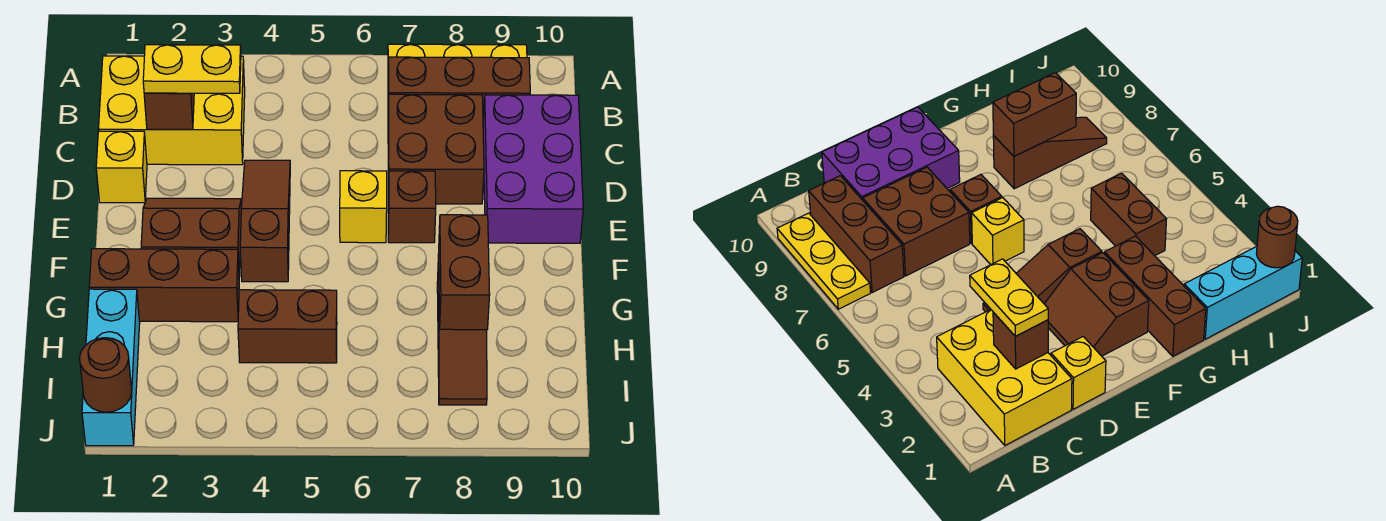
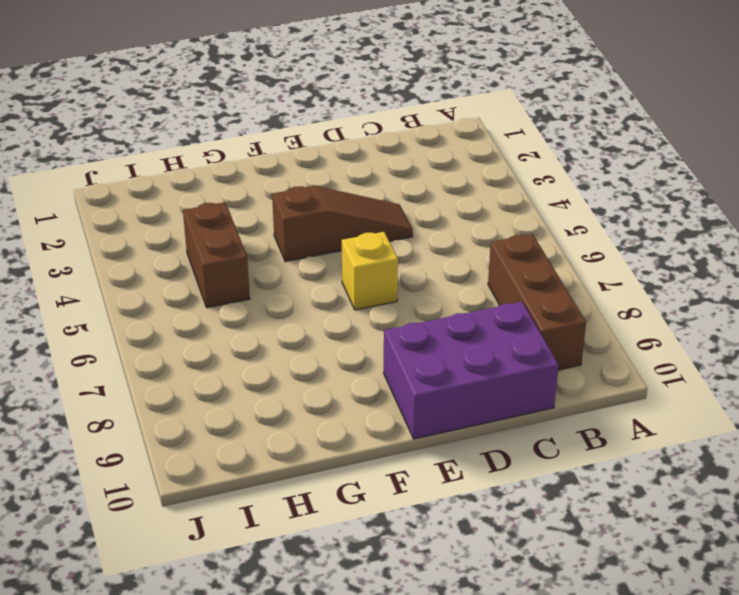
none -> yellow plate A7:A9 level 1
none -> yellow brick B1:C3 level 1
none -> brown brick C7:D8 level 1

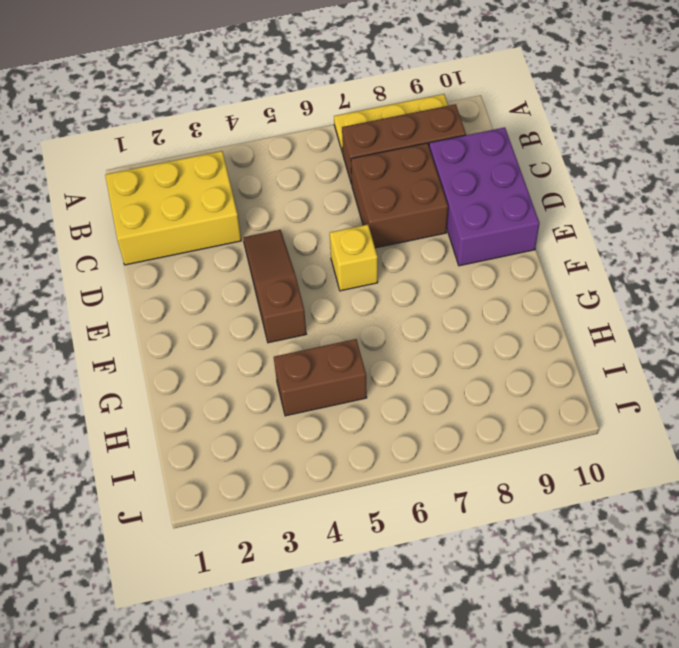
none -> yellow brick D1 level 1
none -> brown slope E2:F3 level 1 top F
none -> brown brick E7 level 1

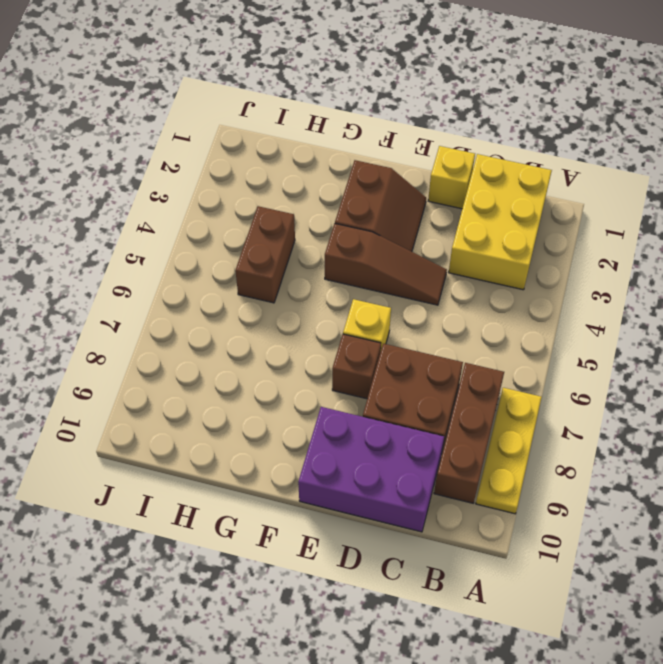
none -> brown brick G1:G3 level 1
none -> brown slope G8:I8 level 1 top G
none -> cyan brick H1:J1 level 1

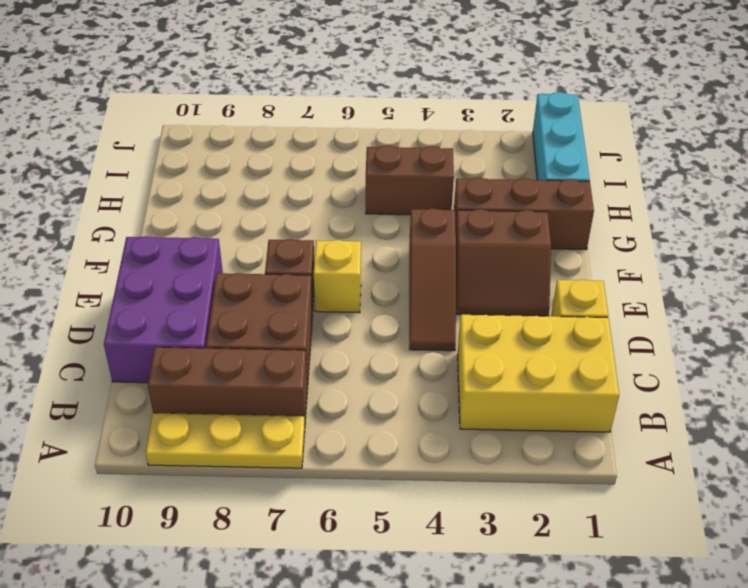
none -> brown slope G8:I8 level 1 top G
none -> brown brick C2 level 2
none -> brown brick G8:H8 level 2

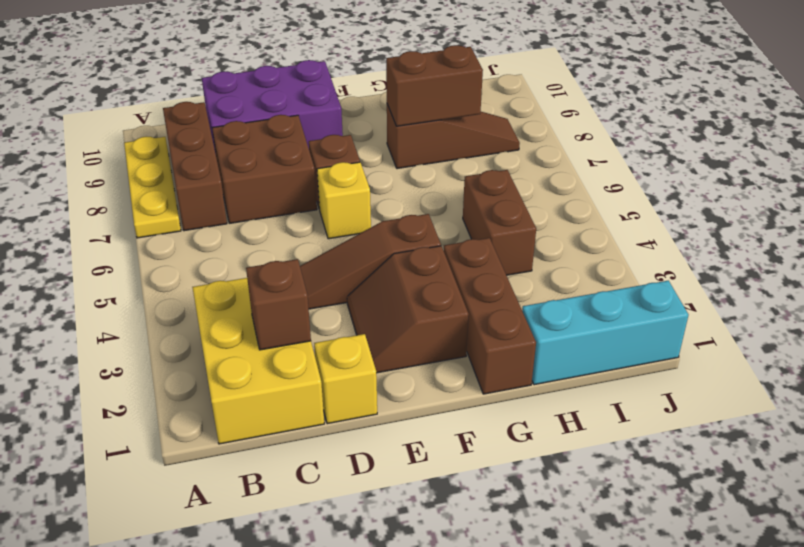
none -> brown round brick J1 level 2
none -> yellow plate C2:C3 level 3

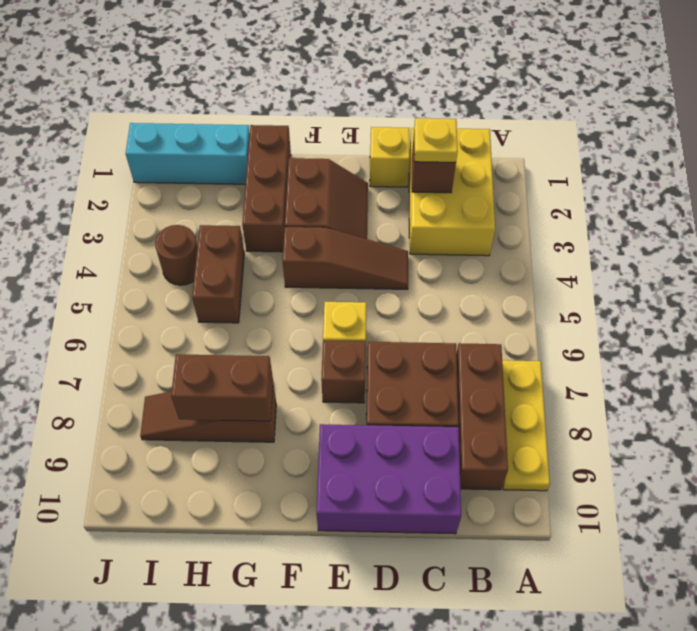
yellow plate C2 level 3 -> yellow plate C2:C3 level 3
brown round brick I4 level 1 -> brown round brick J1 level 2

